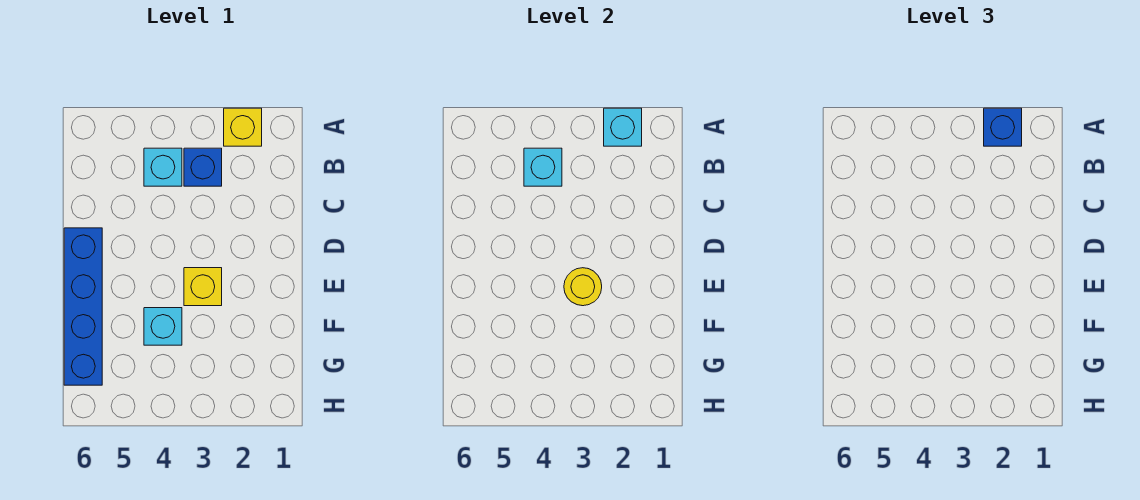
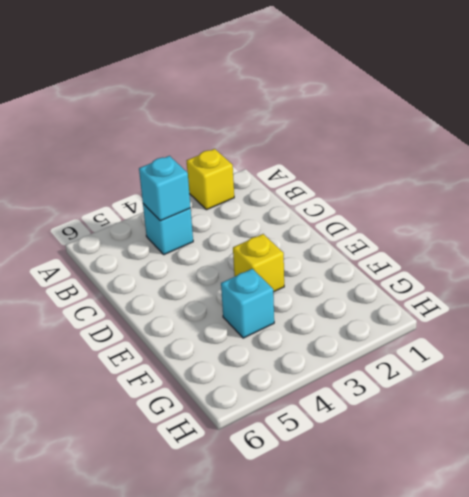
none -> blue brick B3 level 1
none -> blue brick D6:G6 level 1

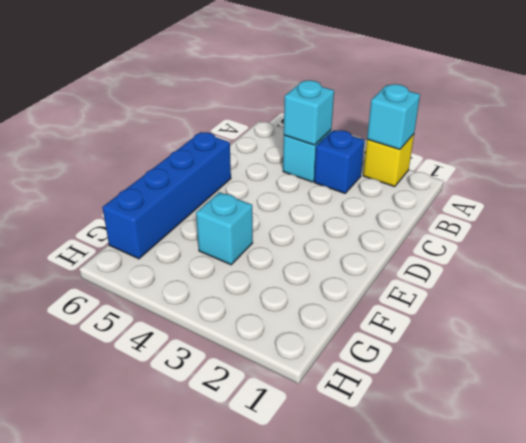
none -> yellow brick E3 level 1
none -> yellow round brick E3 level 2

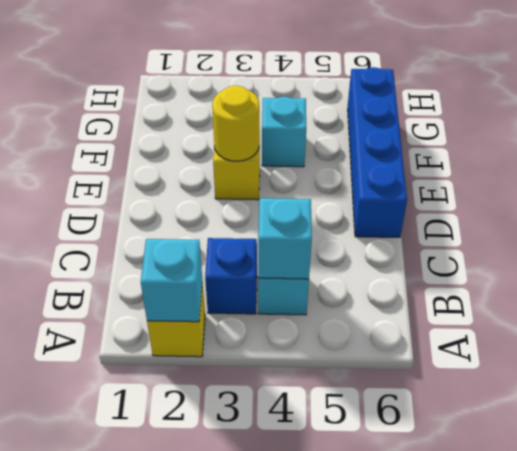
none -> blue brick A2 level 3

